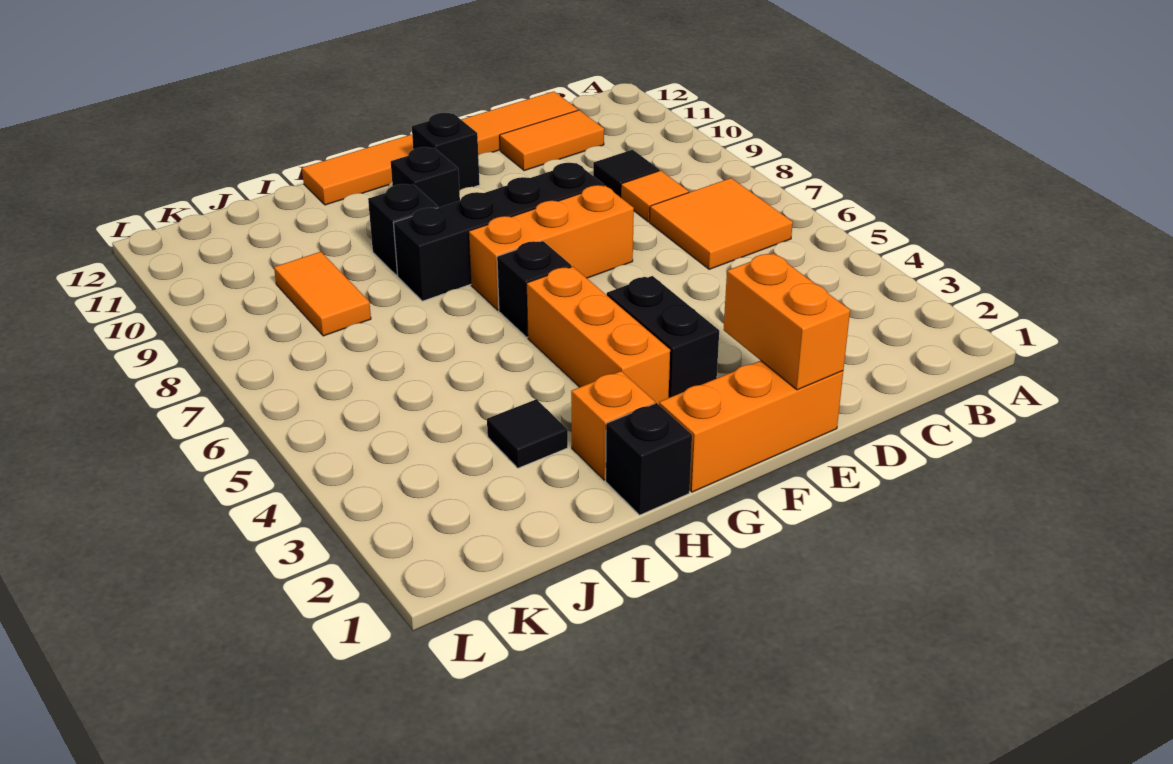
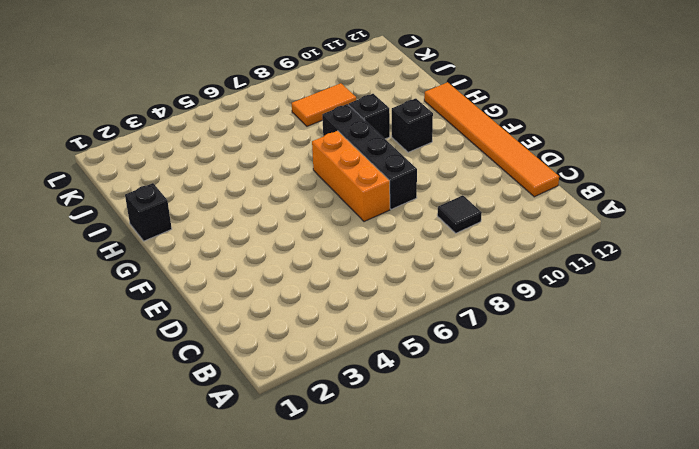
none -> orange tile B6:C7 level 1
none -> orange tile C8 level 1
none -> orange tile C11:D11 level 1

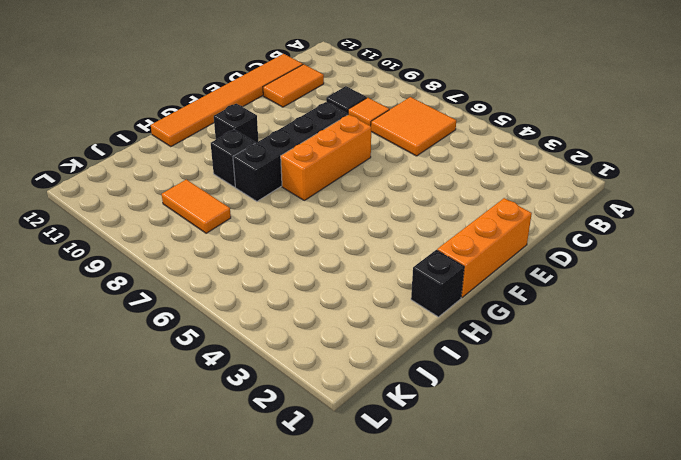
none -> black brick F3:F4 level 1
none -> black brick F11 level 1
none -> orange brick G3:G5 level 1

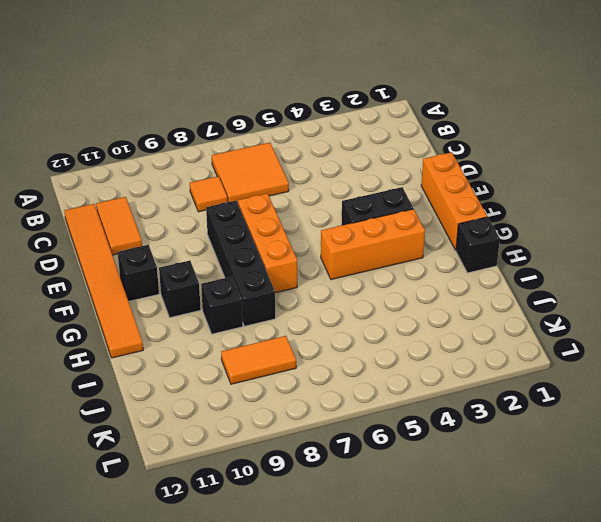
none -> black tile C9 level 1
none -> black brick G6 level 1
none -> orange brick H2 level 1

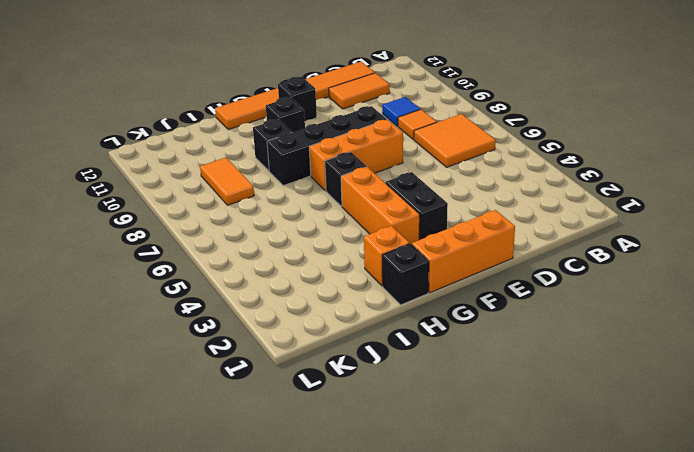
blue tile C9 level 1 -> black tile C9 level 1
none -> black tile I3 level 1
none -> orange brick E1:E2 level 2

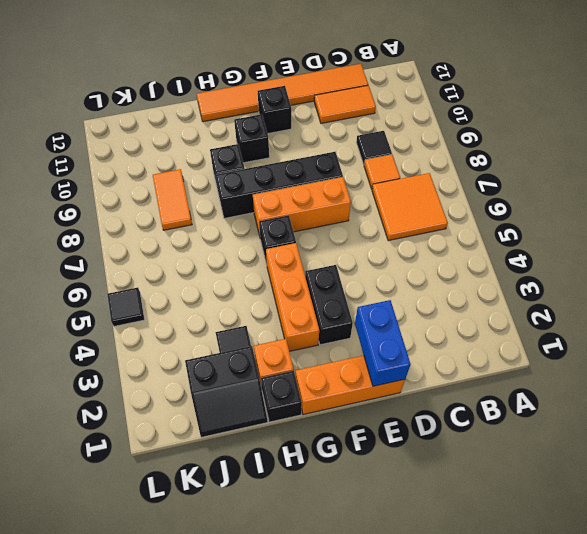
blue brick E1:E2 level 2 -> orange brick E1:E2 level 2
black slope I1:J2 level 1 top 2 -> none
black tile L5 level 1 -> none

